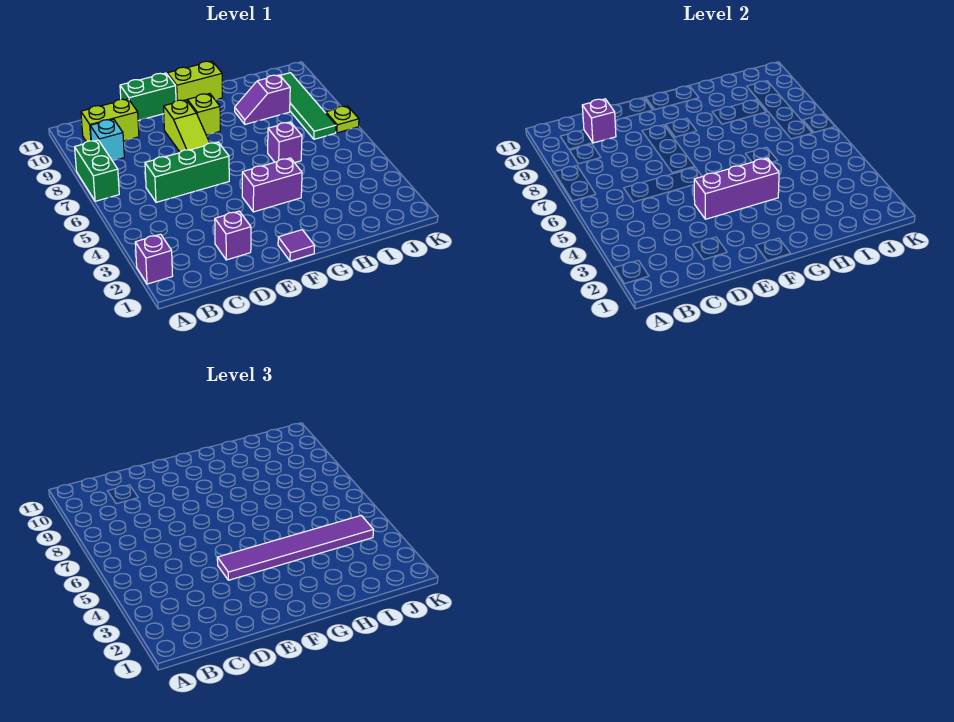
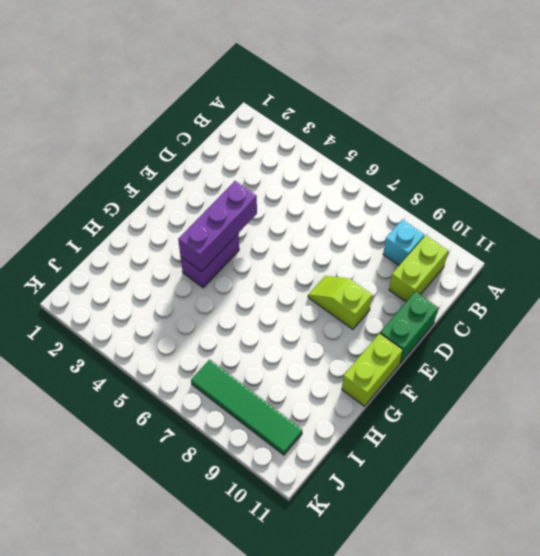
lime slope E8:E9 level 1 top 9 -> lime slope E7:E9 level 1 top 9
none -> purple brick A2 level 1
none -> green brick A7:A8 level 1
none -> green brick C6:E6 level 1

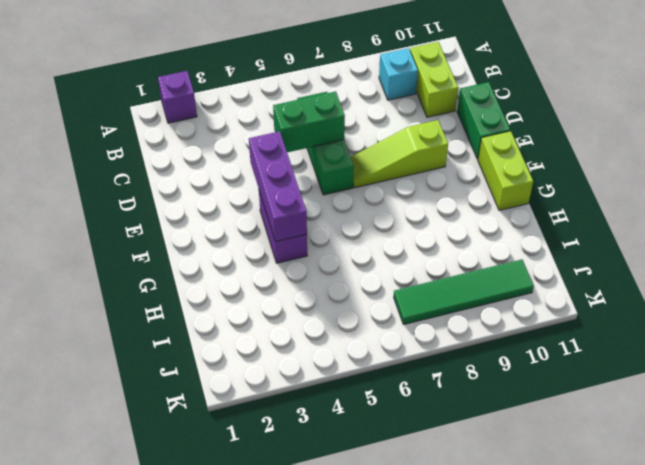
green brick D5:D6 level 2 -> green brick A7:A8 level 1
none -> purple brick D2 level 1
none -> purple tile F1 level 1
none -> lime brick F9 level 1

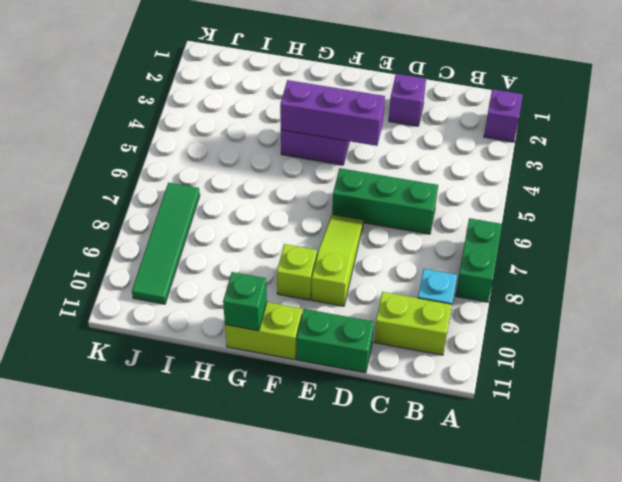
green brick G11 level 2 -> none
none -> purple tile F1 level 1
none -> purple brick H6 level 1
none -> purple slope H9:I9 level 1 top I

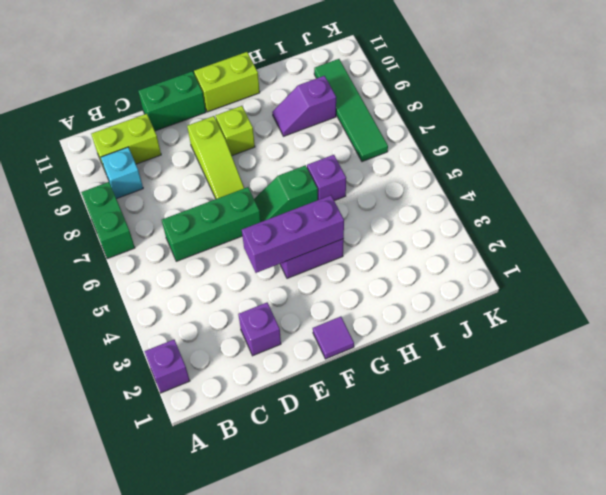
green slope F6:G6 level 1 top G -> none
none -> lime plate K7 level 1
none -> purple brick C10 level 2
none -> purple tile E4:J4 level 3

